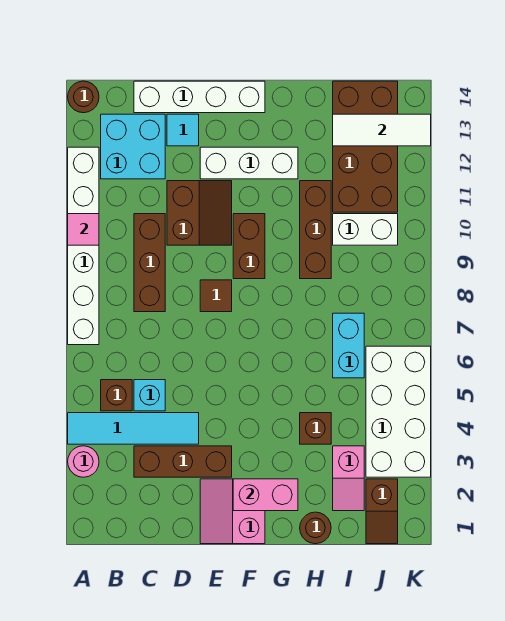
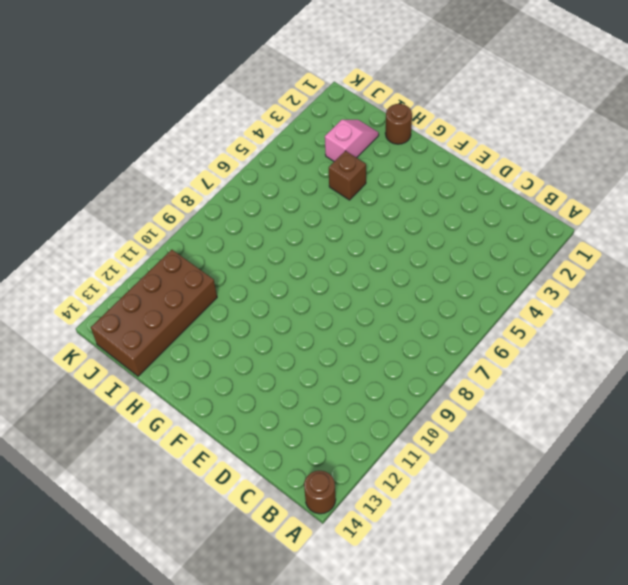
none -> pink round brick A3 level 1
none -> cyan tile A4:D4 level 1
none -> white brick A7:A12 level 1

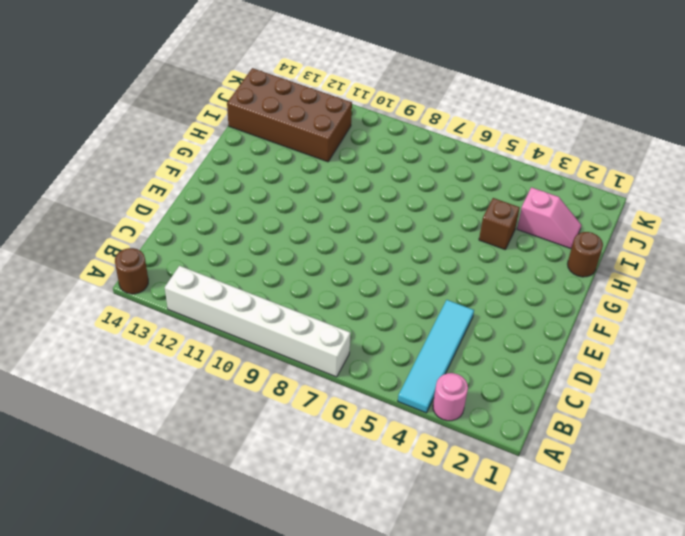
none -> brown brick B5 level 1
none -> cyan brick B12:C13 level 1
none -> brown brick C3:E3 level 1

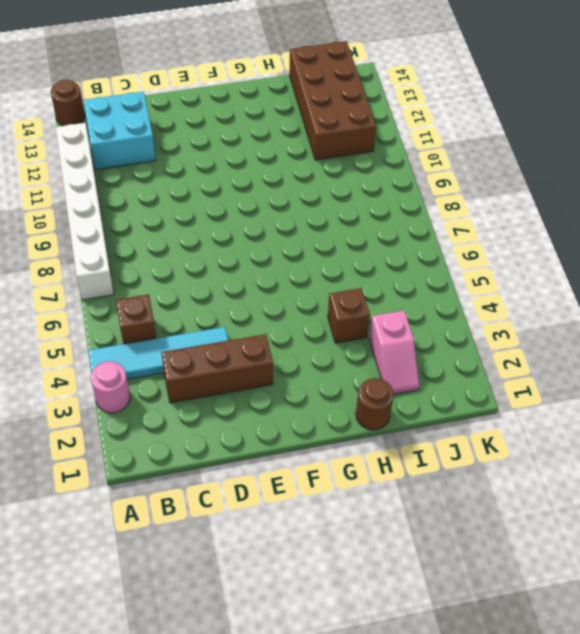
none -> cyan brick C5 level 1
none -> brown brick C8:C10 level 1
none -> white brick C14:F14 level 1

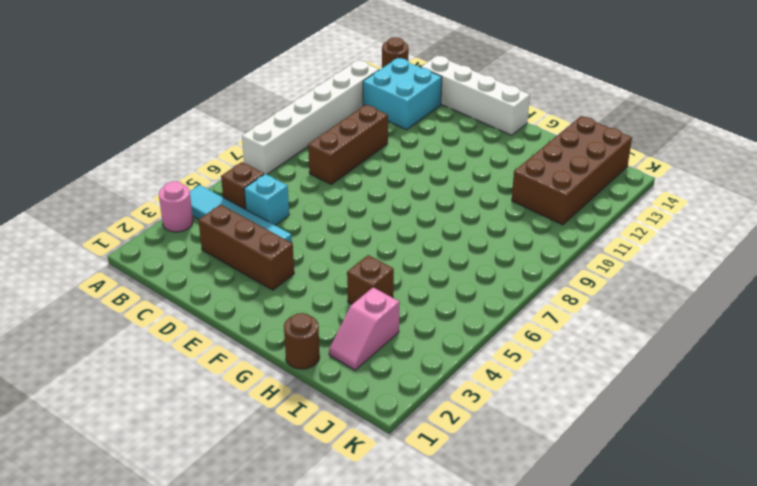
none -> brown slope D10:E11 level 1 top D
none -> cyan tile D13 level 1
none -> pink slope E1:F2 level 1 top F

